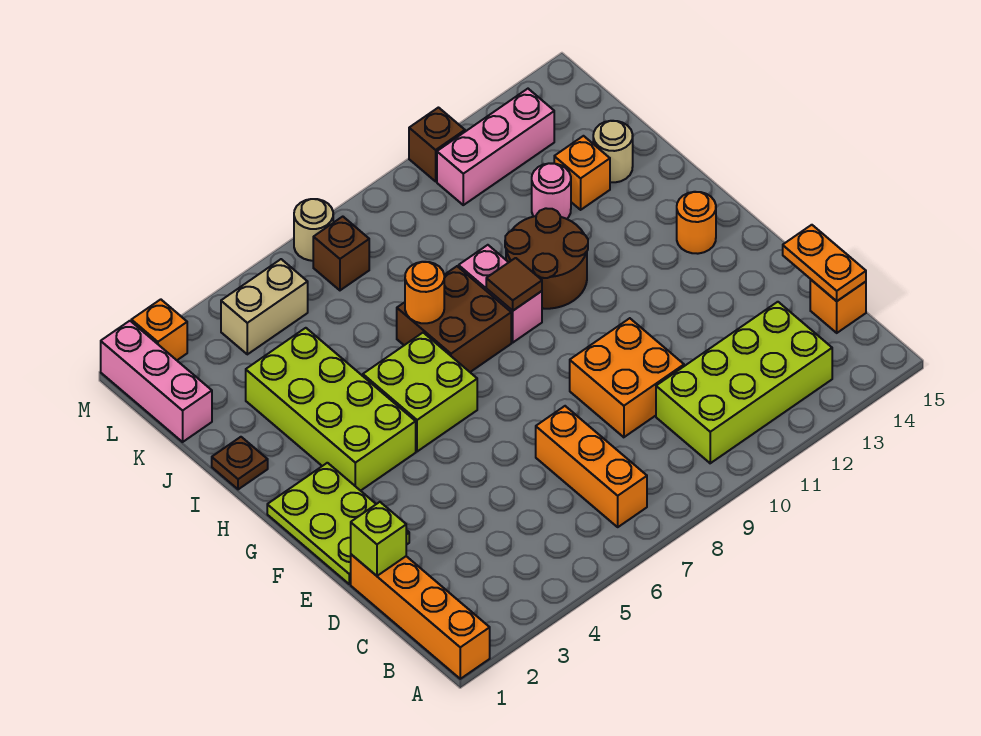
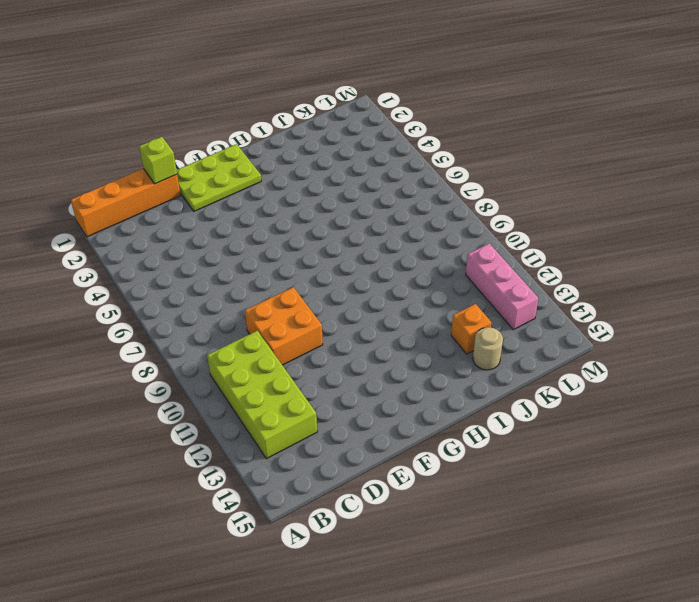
none -> orange brick B7:D7 level 1
none -> orange brick C15 level 1
none -> lime brick G3:J4 level 1

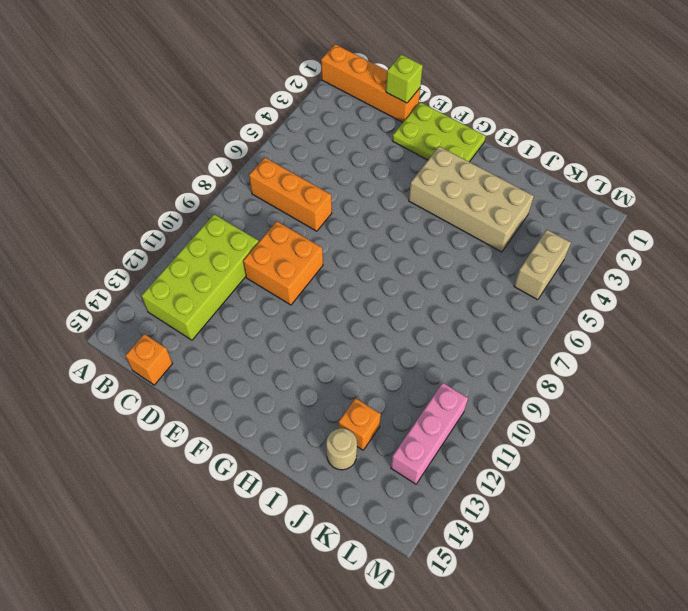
tan brick G3:J4 level 1 -> lime brick G3:J4 level 1
none -> lime brick G5:H6 level 1
none -> orange round brick G14 level 1
none -> brown brick H7:I8 level 1

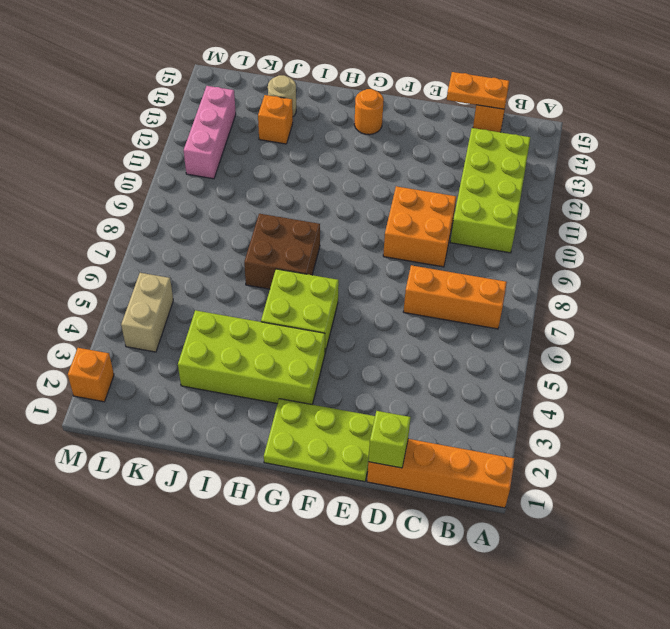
none -> pink brick H9:I9 level 1
none -> brown round brick H10:I11 level 1
none -> brown plate I1 level 1

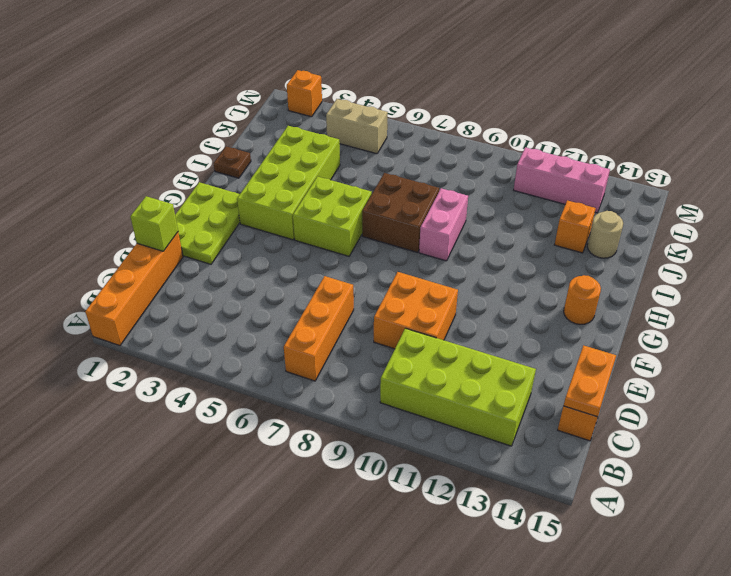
none -> brown round brick H10:I11 level 1
none -> pink round brick J12 level 1
none -> pink brick K1:M1 level 1

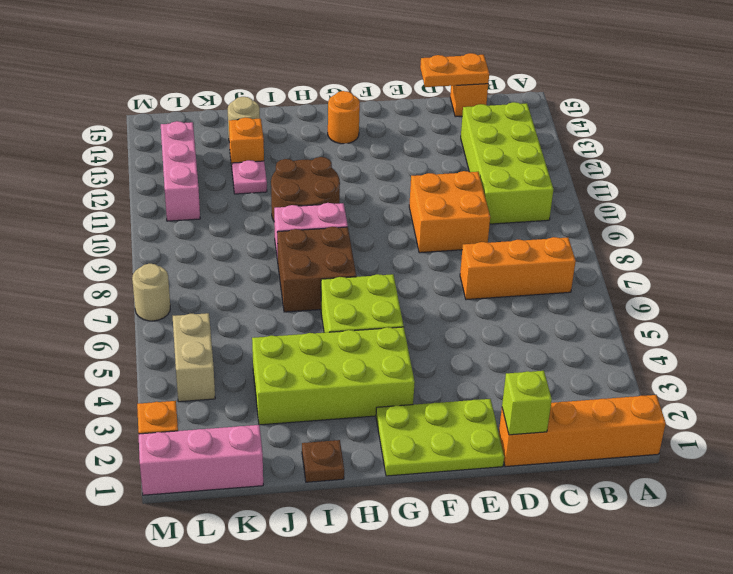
pink plate J12 level 1 -> pink round brick J12 level 1
none -> brown brick L7 level 1
none -> brown brick M11 level 1
none -> brown tile H9 level 2

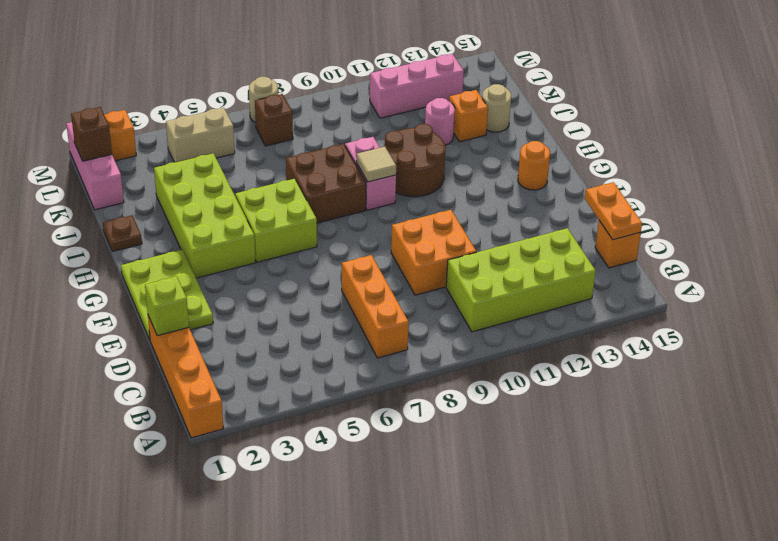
tan tile H9 level 2 -> brown tile H9 level 2
brown brick L1 level 2 -> brown brick M11 level 1
none -> orange round brick I7 level 2

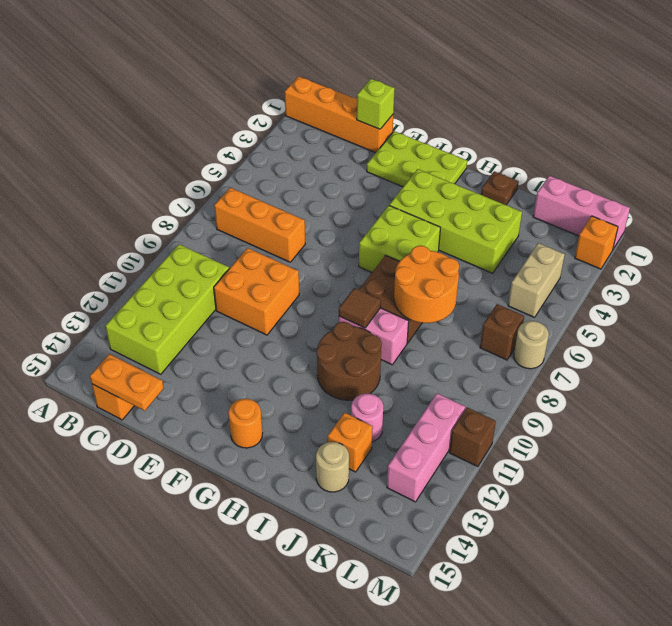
orange round brick I7:J8 level 2 -> orange round brick I7 level 2

